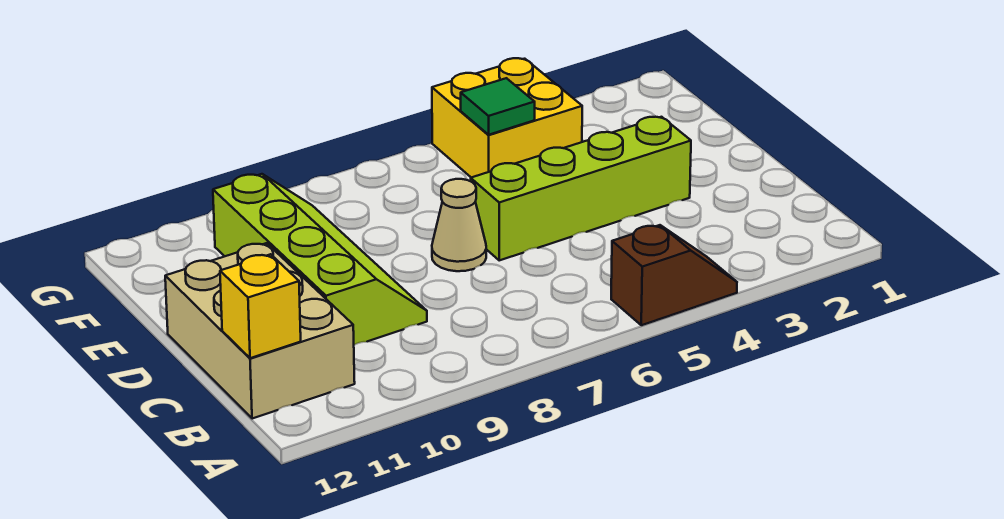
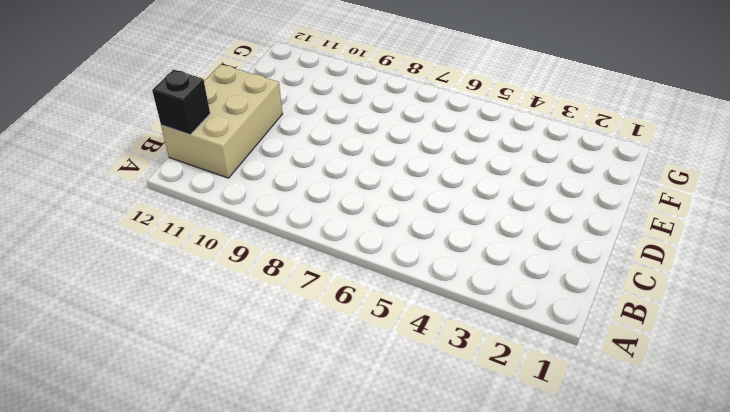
black brick B12 level 2 -> yellow brick B12 level 2
none -> brown slope A4:A5 level 1 top 5
none -> lime slope C9:F10 level 1 top 10

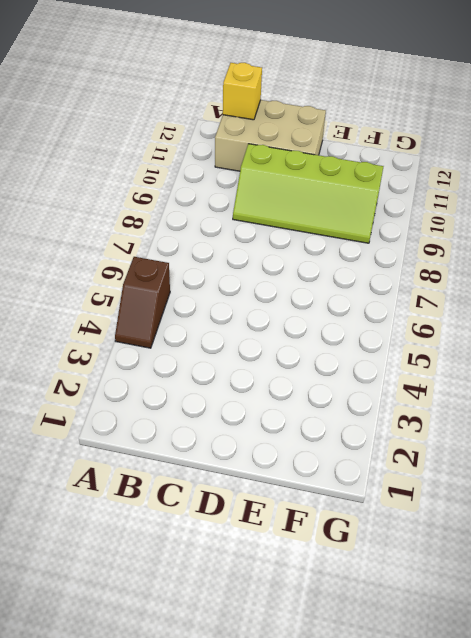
none -> lime brick D3:D6 level 1
none -> tan cone D7 level 1

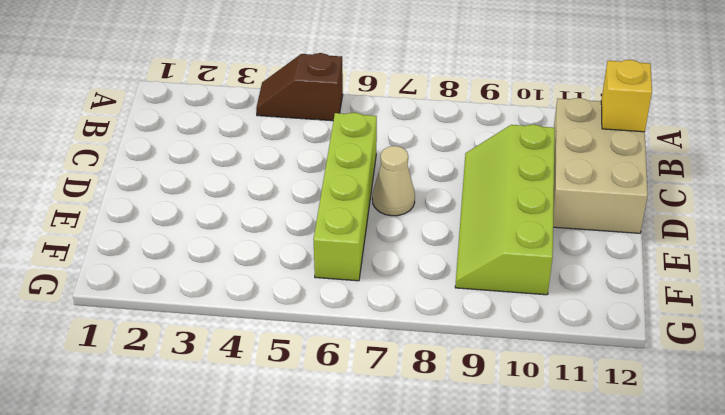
lime brick C6:F6 level 1 -> lime brick D3:D6 level 1
none -> yellow brick F4:G5 level 1
none -> green tile F5 level 2

